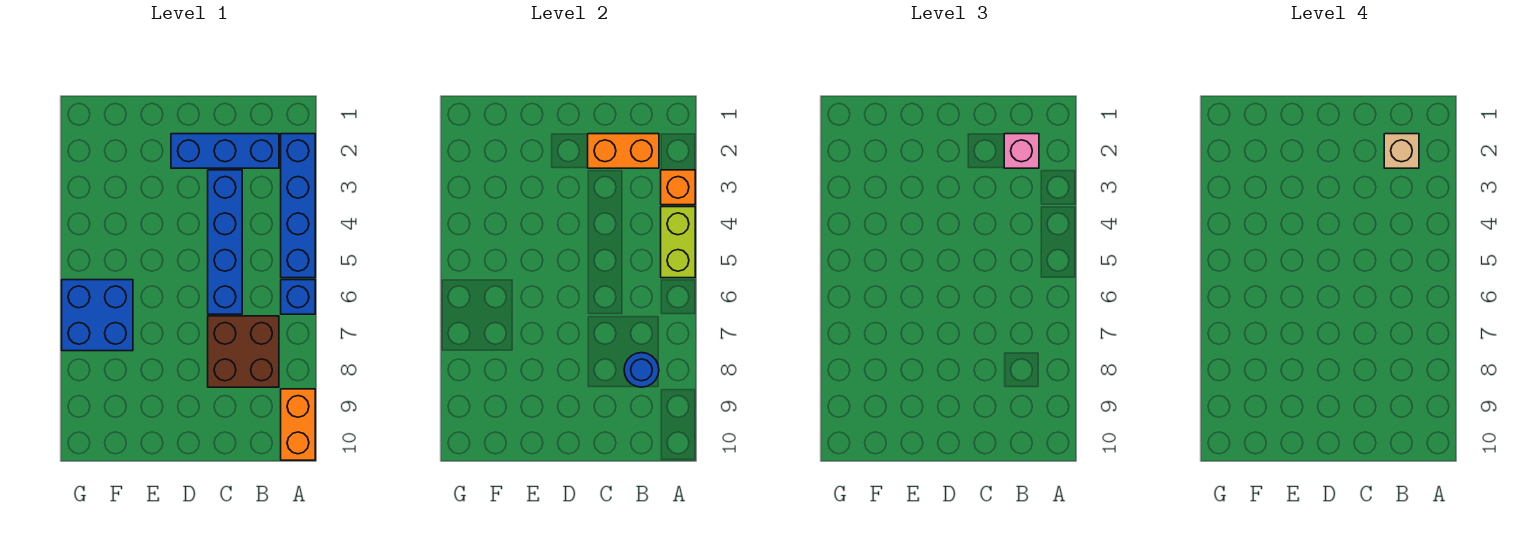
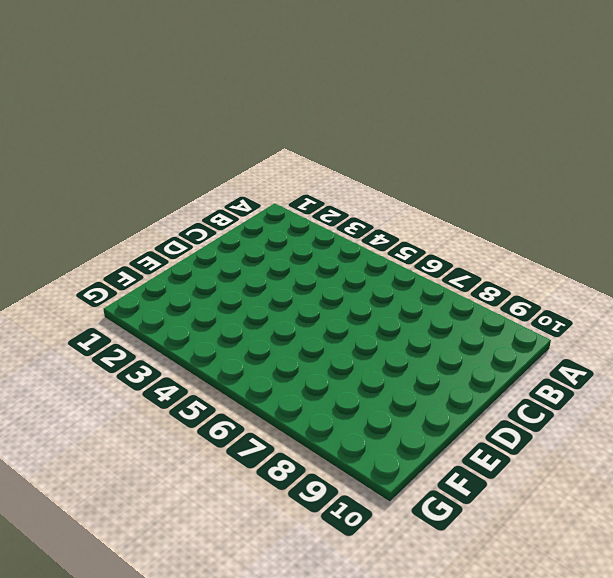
none -> blue brick A2:A5 level 1
none -> blue brick A6 level 1
none -> orange brick A9:A10 level 1

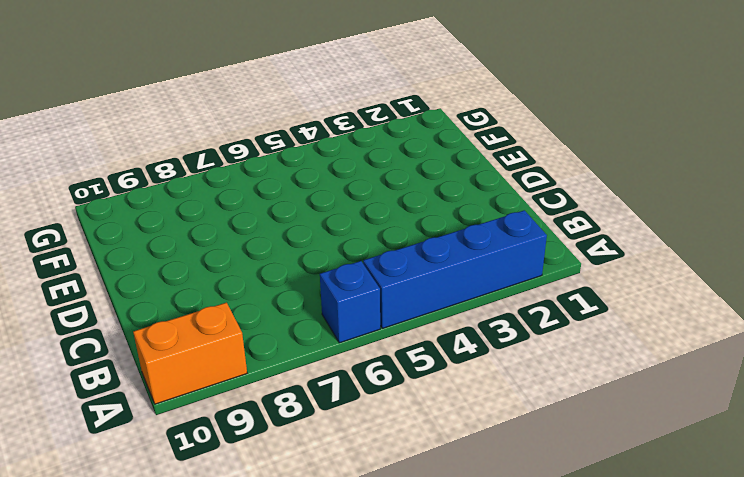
none -> blue brick B2:D2 level 1
none -> brown brick B7:C8 level 1
none -> blue brick C3:C6 level 1

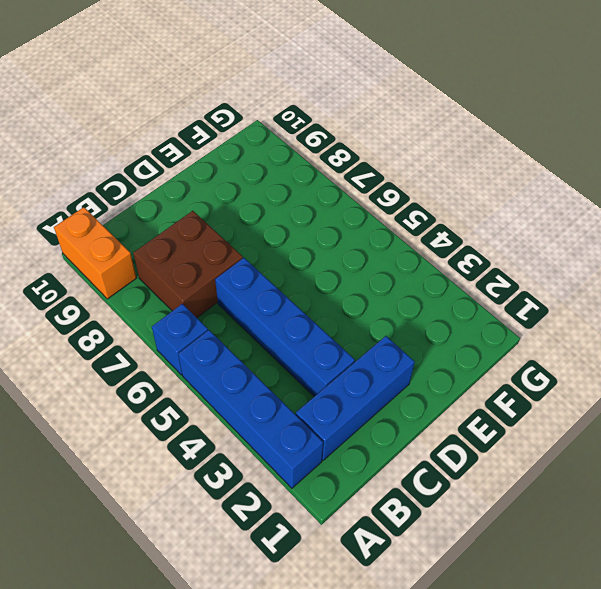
none -> blue brick F6:G7 level 1
none -> orange brick A3 level 2
none -> lime brick A4:A5 level 2

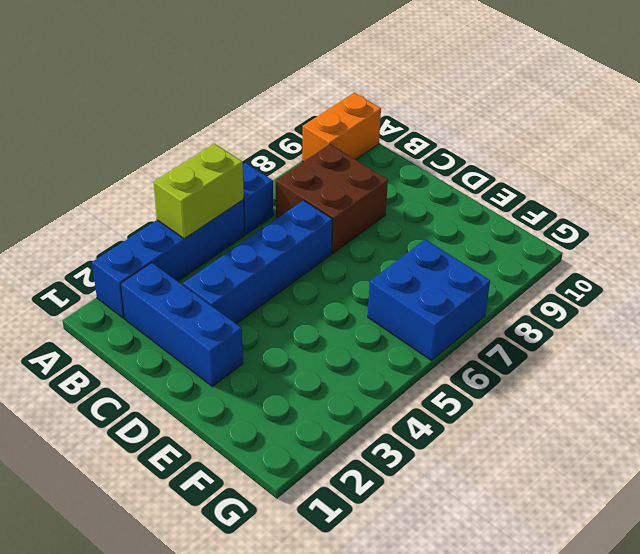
none -> orange brick A3 level 2
none -> orange brick B2:C2 level 2
none -> blue round brick B8 level 2

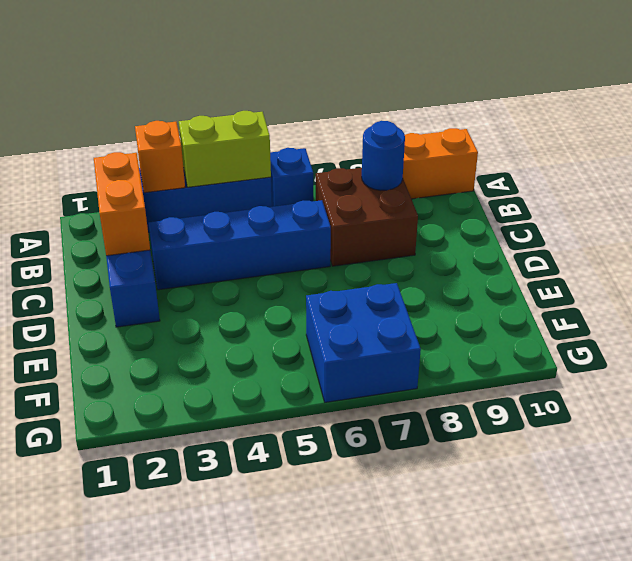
none -> pink brick B2 level 3
none -> tan brick B2 level 4

